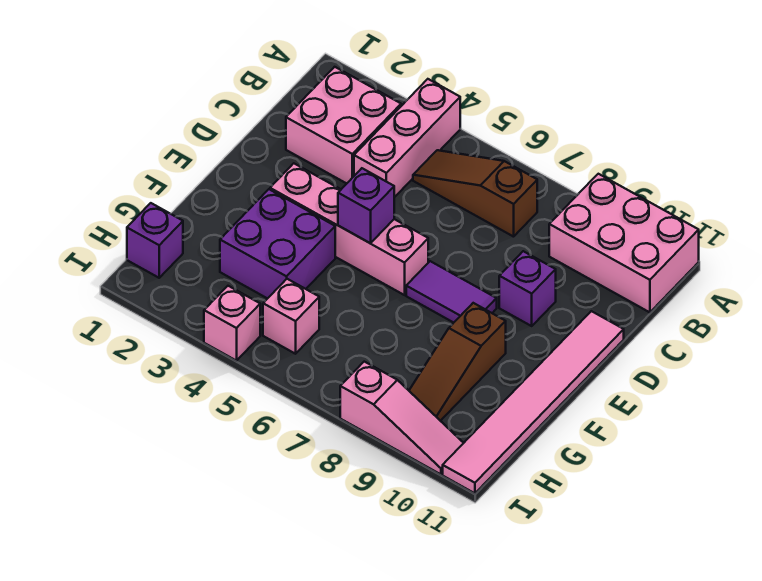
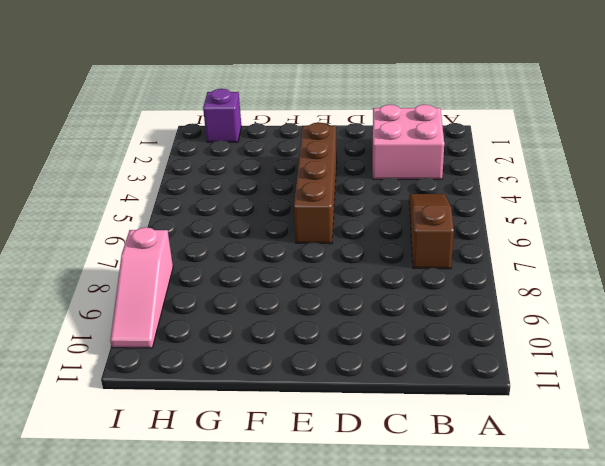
brown brick E3:E6 level 1 -> pink brick E3:E6 level 1
none -> pink brick A4:C4 level 1
none -> pink brick A9:B11 level 1
none -> purple brick D9 level 1

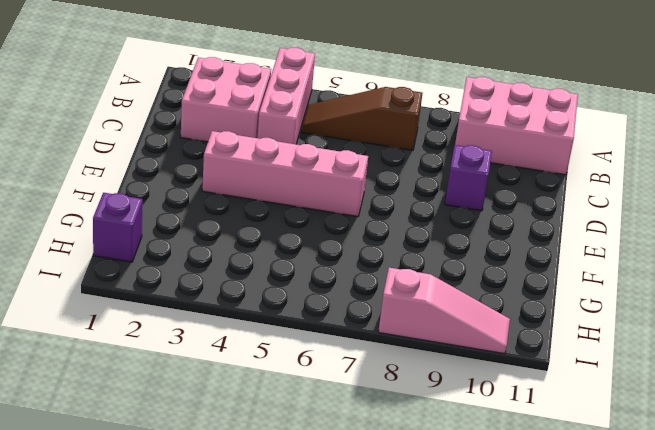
none -> pink tile D11:I11 level 1
none -> purple tile E7:E8 level 1
none -> purple brick F3:G4 level 1

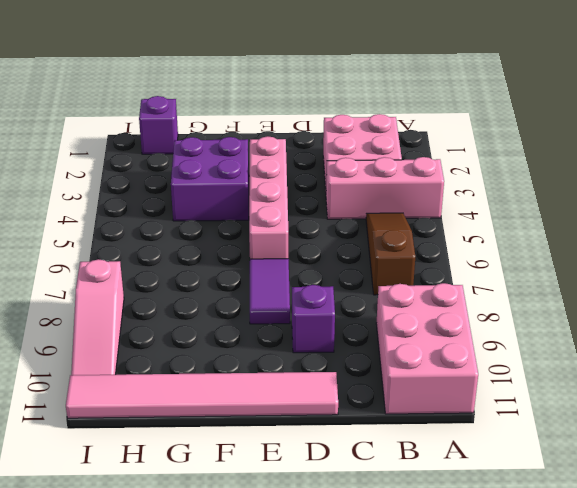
none -> brown slope F9:H9 level 1 top F
none -> pink brick H5 level 1
none -> pink brick I4 level 1

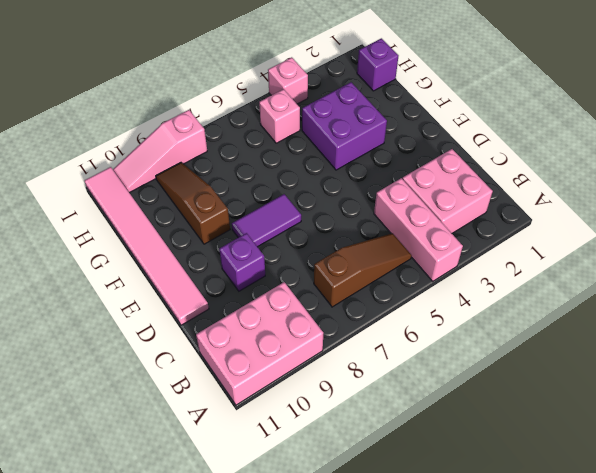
none -> pink brick E3:E6 level 1
none -> purple brick E5 level 2

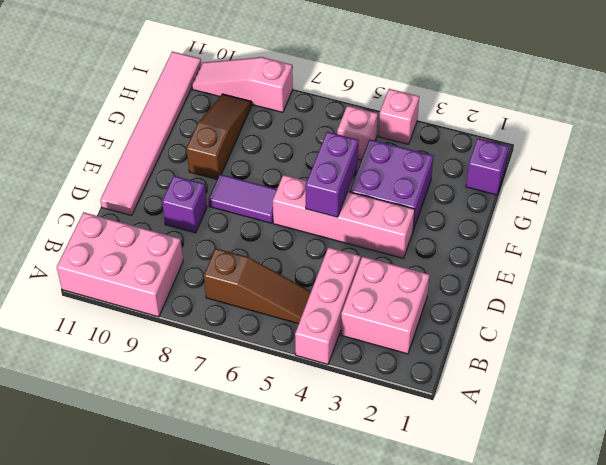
purple brick E5:F5 level 2 -> purple brick E5 level 2

